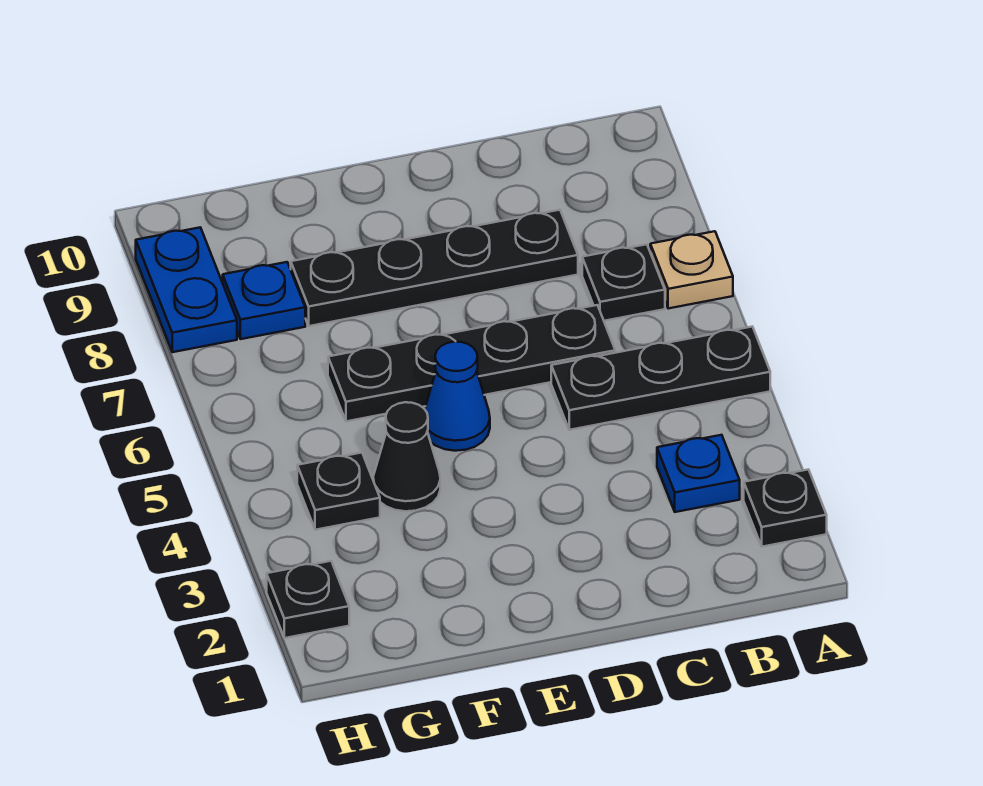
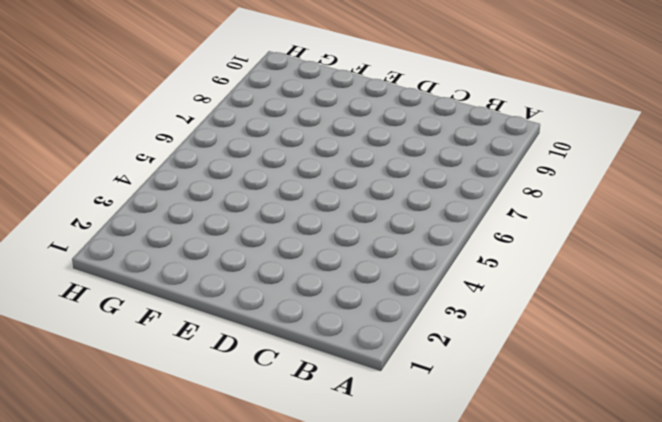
none -> black plate A2 level 1
none -> black plate A5:C5 level 1
none -> tan plate A7 level 1

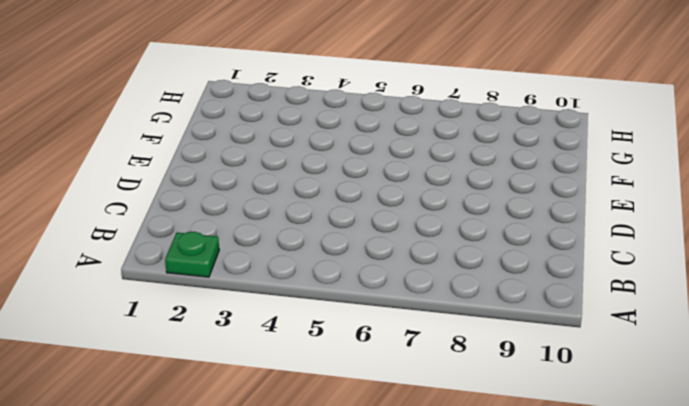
green plate A2 level 1 -> black plate A2 level 1
none -> black plate A5:C5 level 1
none -> tan plate A7 level 1
none -> blue plate B3 level 1

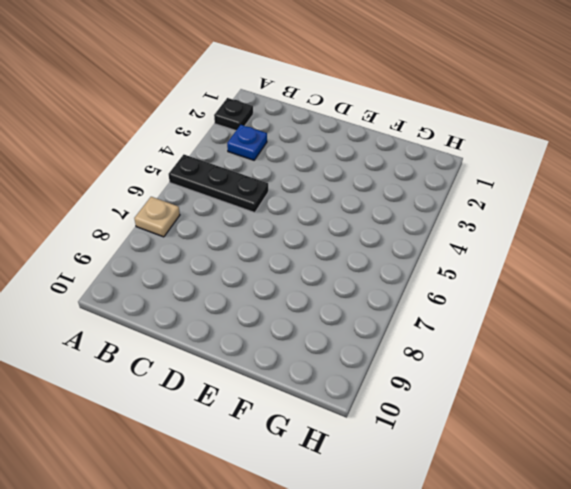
none -> black plate B7 level 1
none -> black plate C6:F6 level 1
none -> black plate C8:F8 level 1

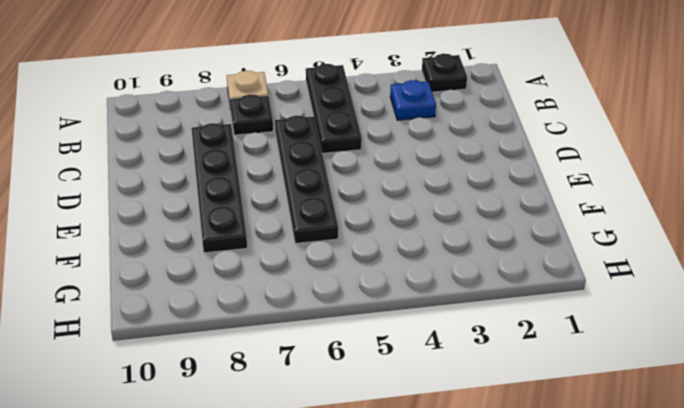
none -> blue cone E5 level 1
none -> black cone F4 level 1
none -> black plate G4 level 1

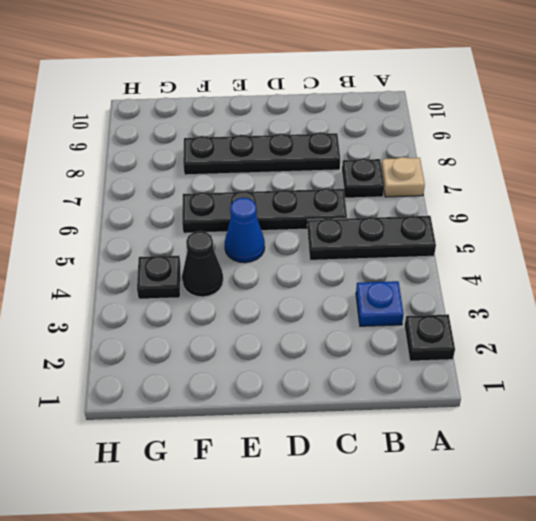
none -> blue plate G8 level 1
none -> black plate H2 level 1
none -> blue plate H8:H9 level 1

